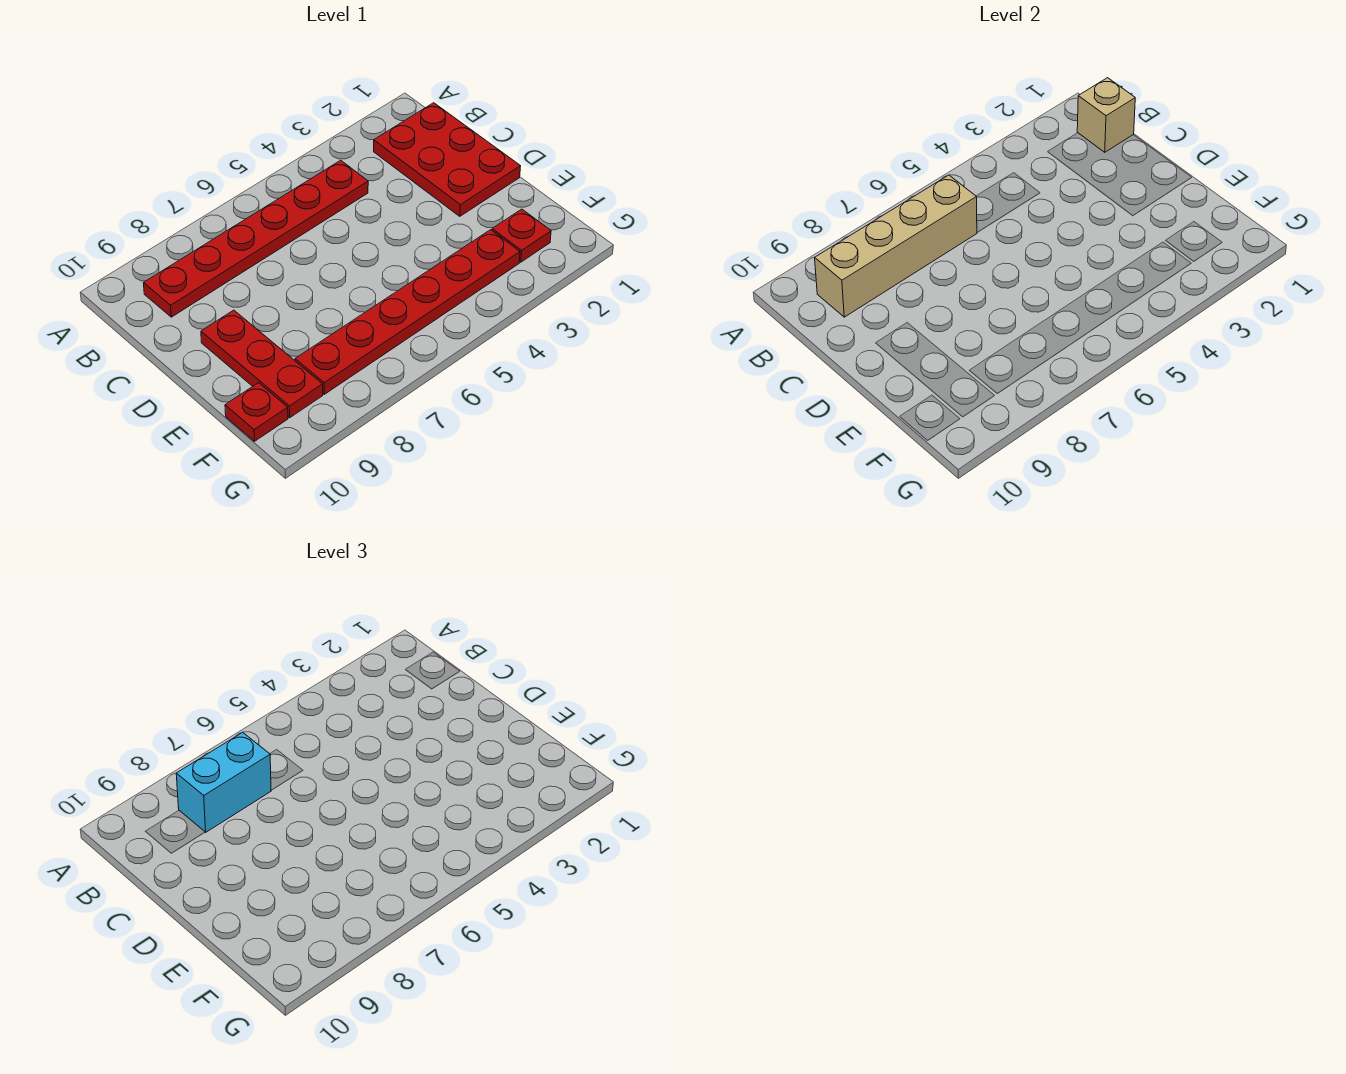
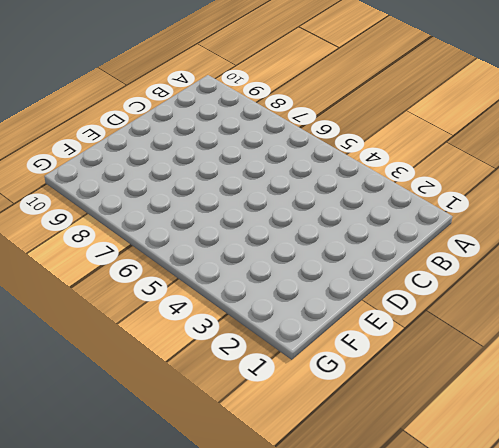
none -> red plate B1:D2 level 1
none -> red plate B4:B9 level 1

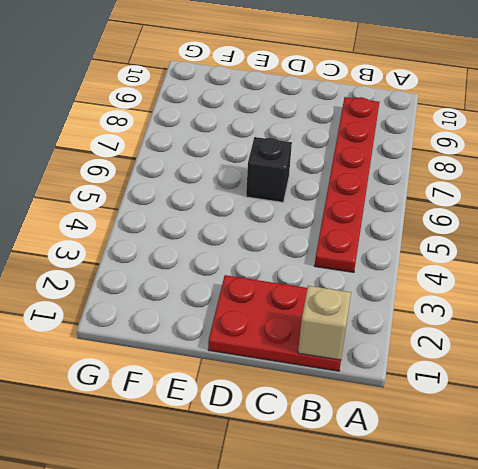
black brick D6 level 1 -> none
none -> red plate D9:F9 level 1
none -> red plate F2 level 1

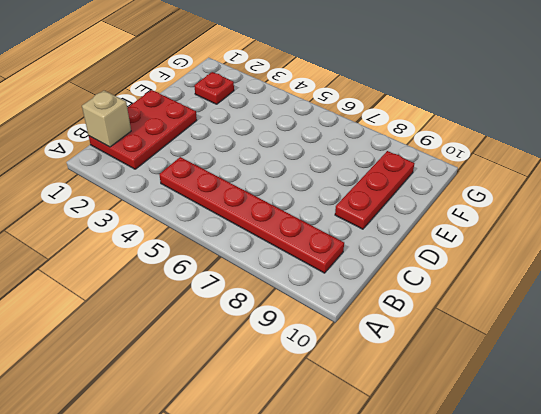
none -> red plate F3:F8 level 1
none -> red plate F10 level 1

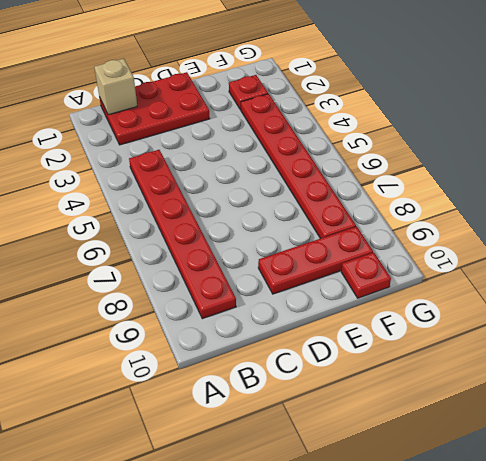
none -> tan brick B6:B9 level 2
none -> cyan brick B7:B8 level 3

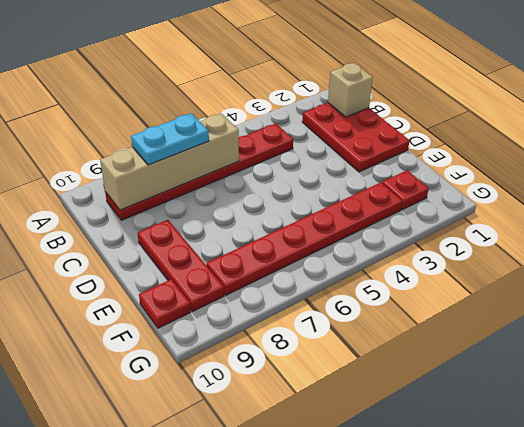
cyan plate B7:B8 level 3 -> cyan brick B7:B8 level 3

